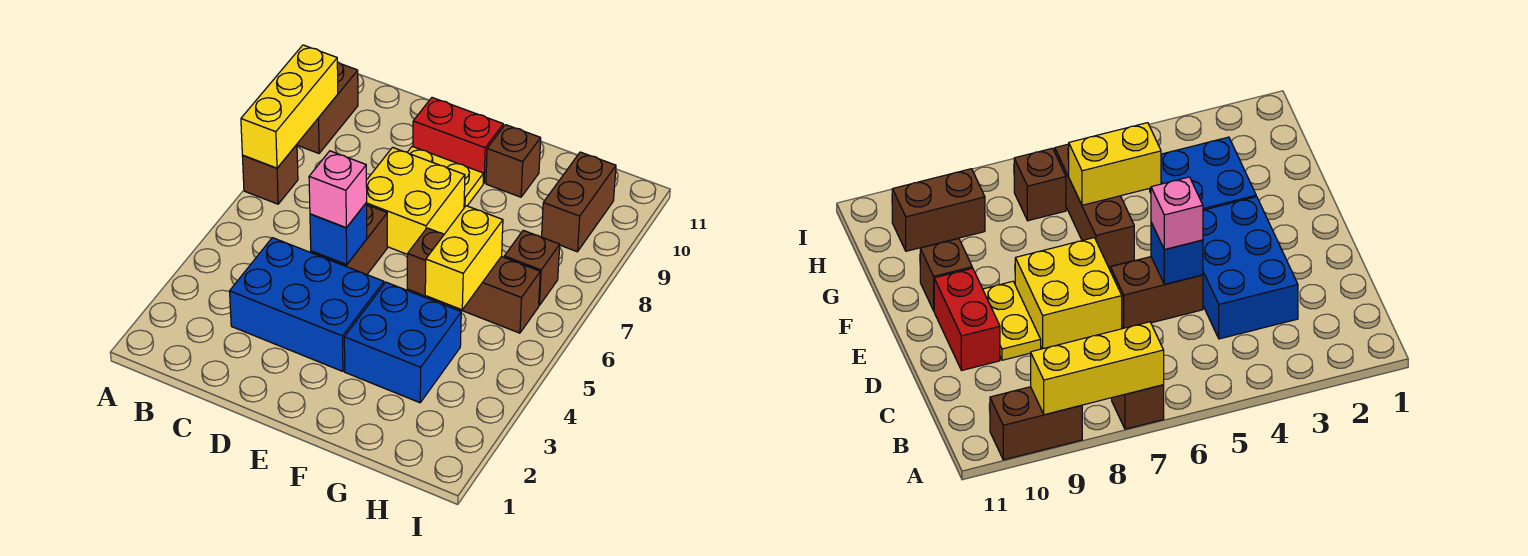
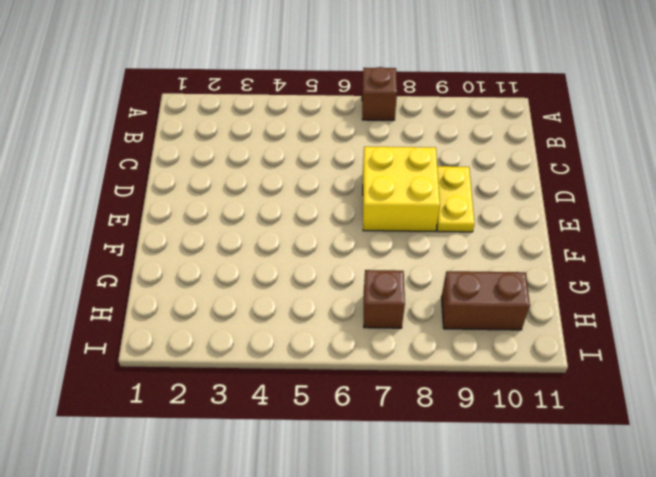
none -> brown brick A9:A10 level 1
none -> blue brick C3:E4 level 1
none -> brown brick D5:D6 level 1

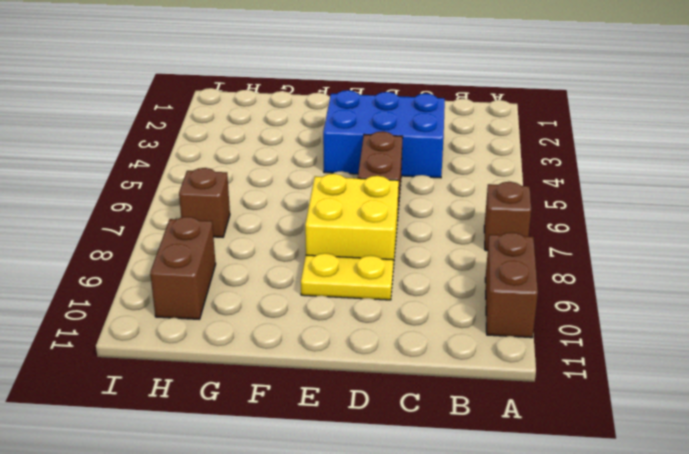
none -> red brick D10:E10 level 1
none -> blue brick F3:G4 level 1
none -> brown brick F6:H6 level 1

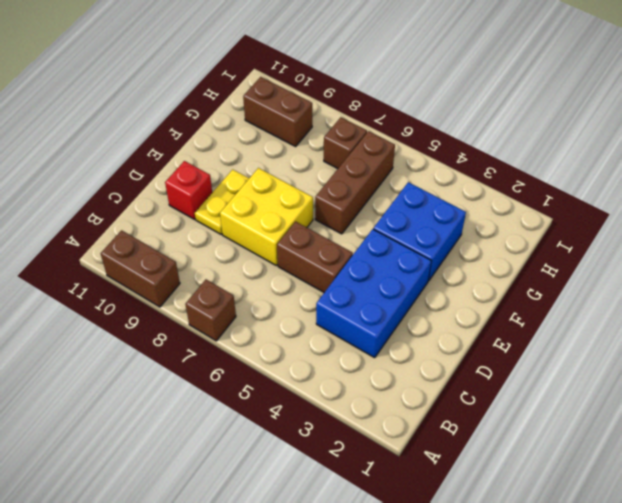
red brick D10 level 1 -> red brick D10:E10 level 1
none -> brown brick F10 level 1
none -> yellow brick A7:A9 level 2
none -> blue brick D5 level 2

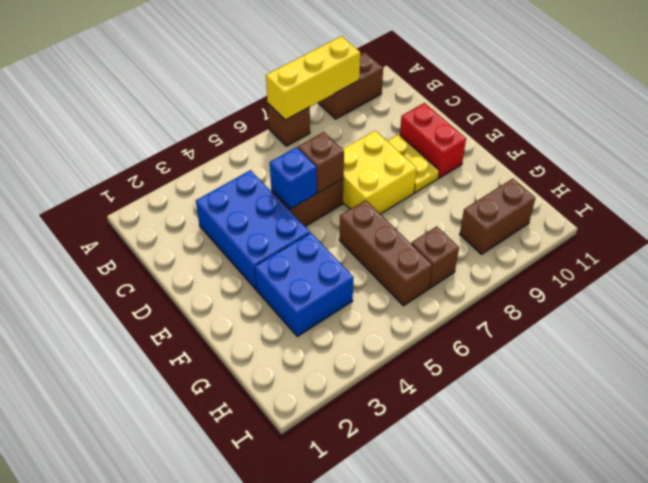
brown brick D6 level 2 -> brown brick F10 level 1
none -> yellow brick G5:G6 level 2
none -> pink brick D5 level 3

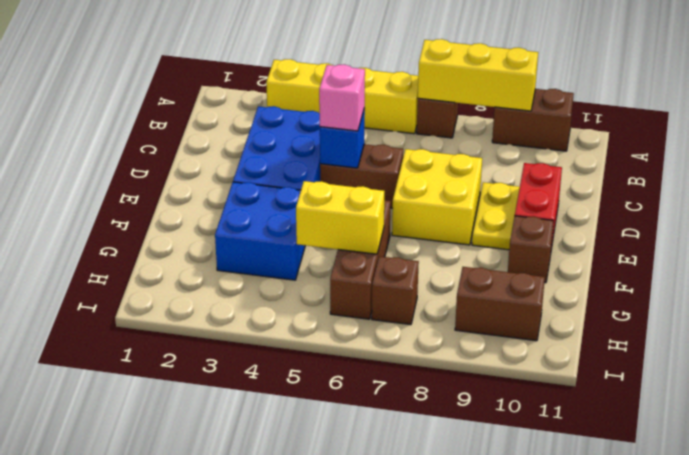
yellow brick A3:A6 level 1 -> none

